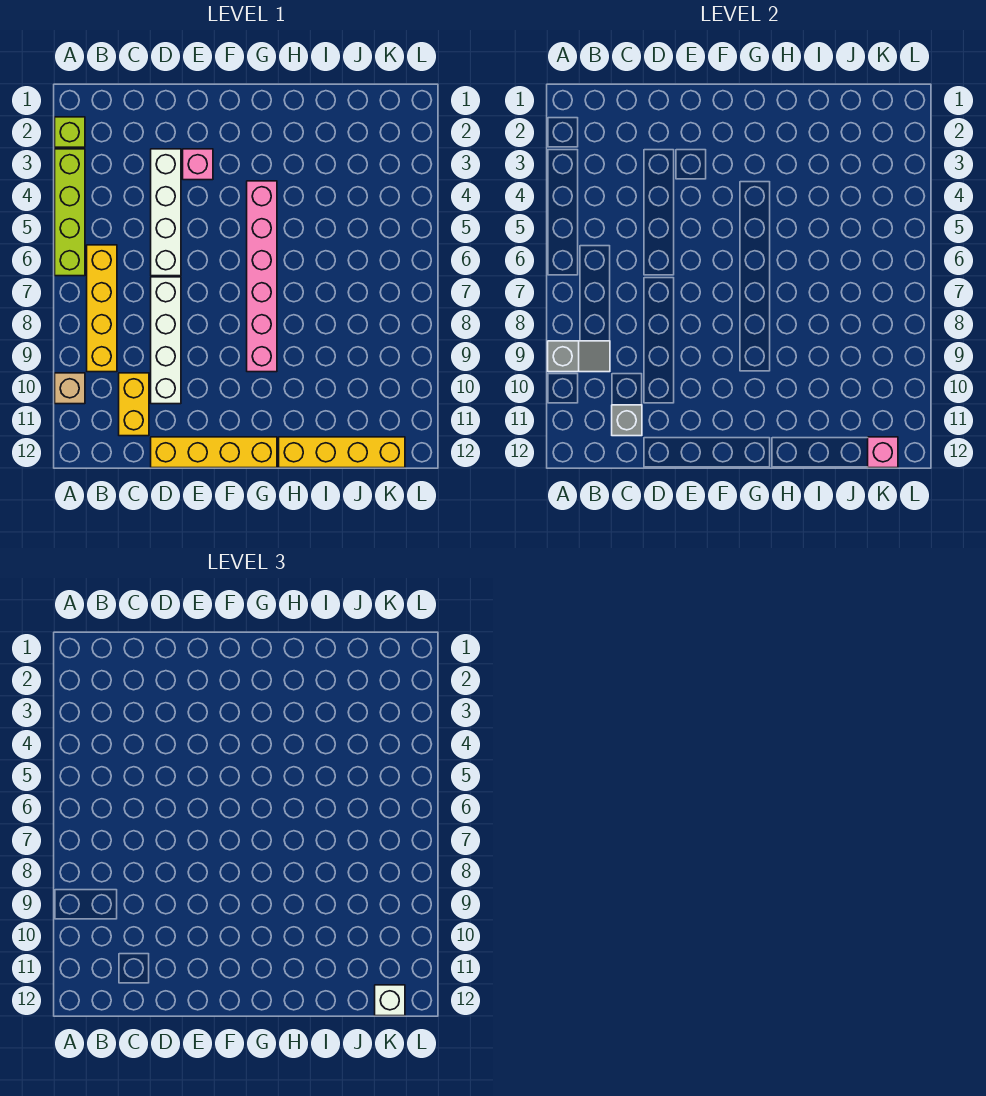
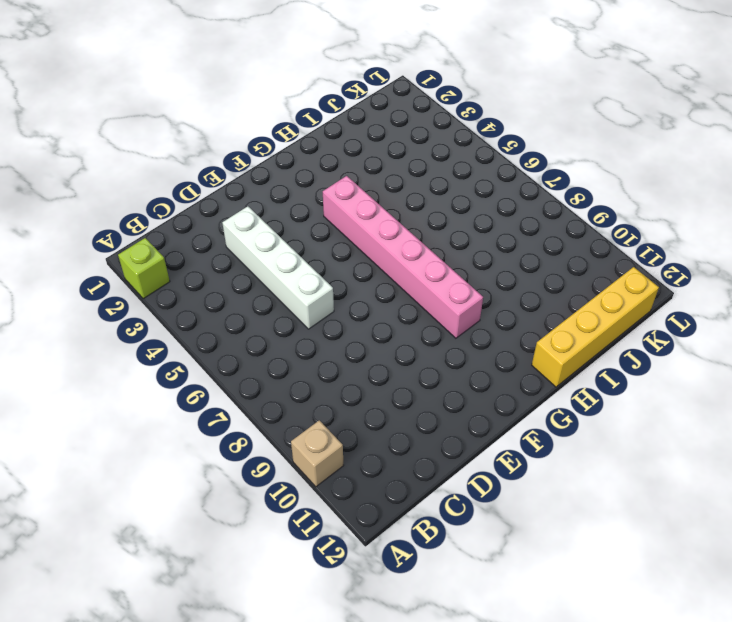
none -> lime brick A3:A6 level 1
none -> yellow brick B6:B9 level 1
none -> yellow brick C10:C11 level 1

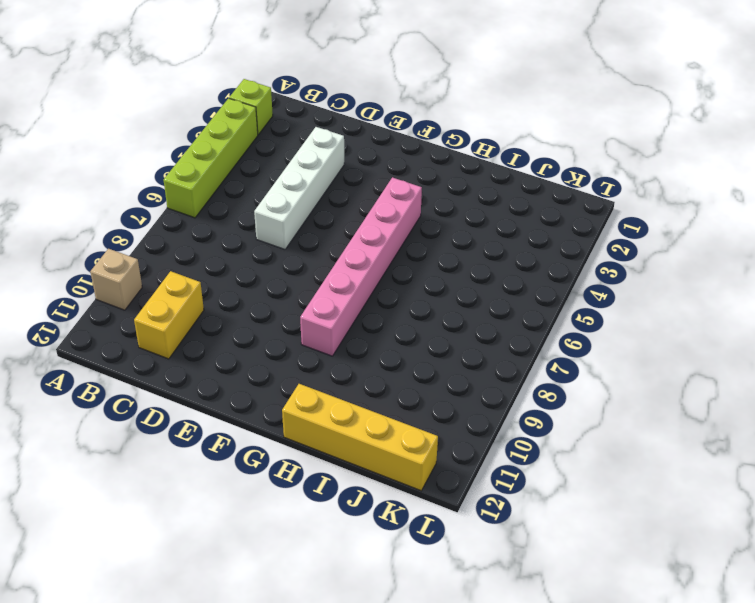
none -> yellow brick B6:B9 level 1
none -> white brick D7:D10 level 1
none -> yellow brick D12:G12 level 1

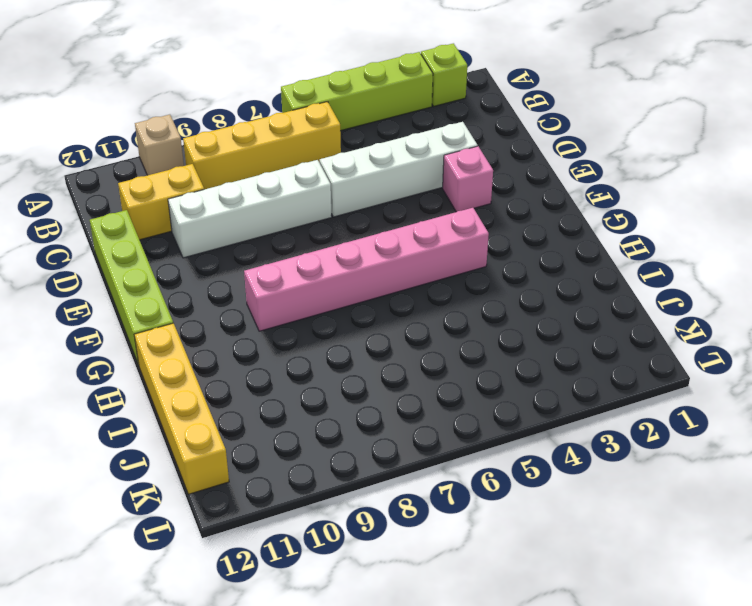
lime brick D12:G12 level 1 -> yellow brick D12:G12 level 1
none -> grey slope A9:B9 level 2 top A
none -> grey brick C11 level 2
none -> pink brick K12 level 2

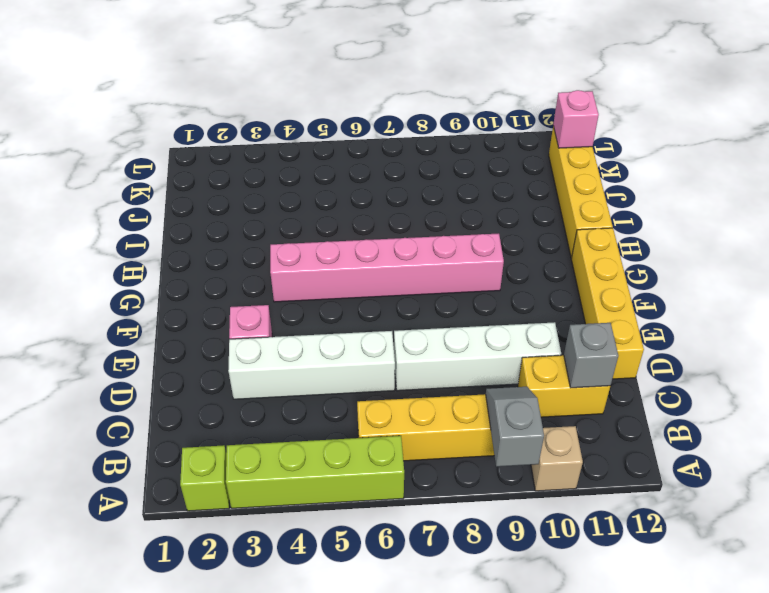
none -> white brick K12 level 3

